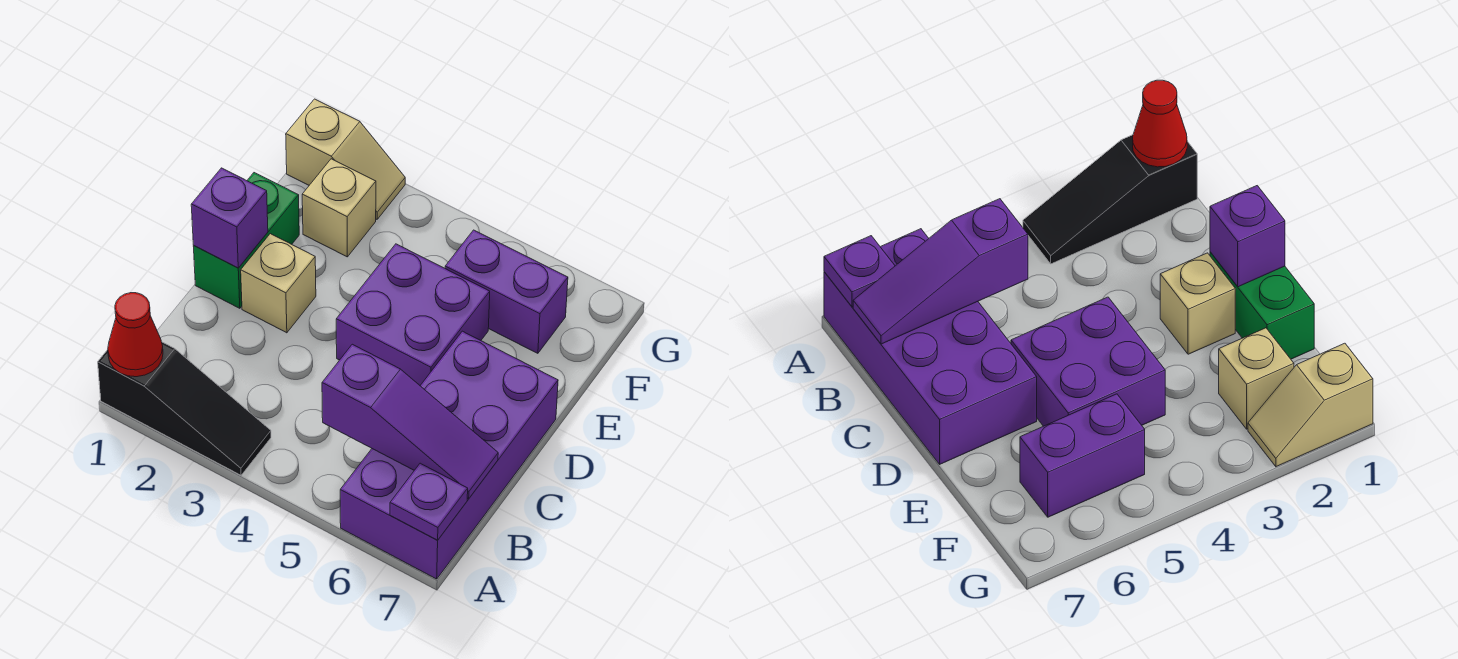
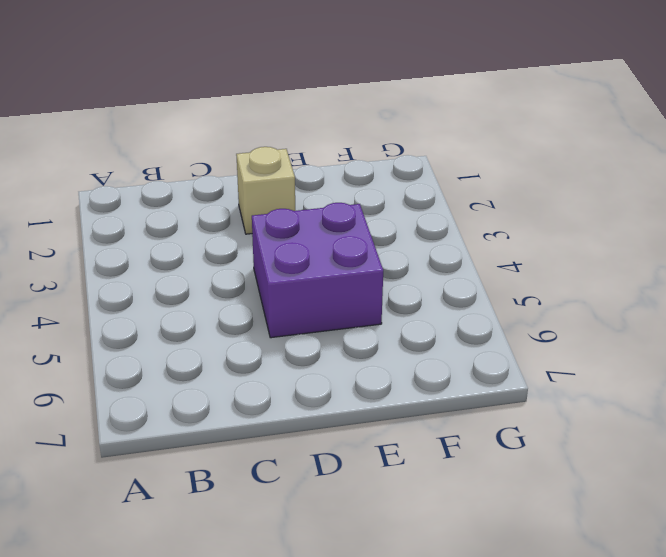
none -> black slope A1:A3 level 1 top 1
none -> purple brick A6:D7 level 1
none -> green brick D1:E1 level 1

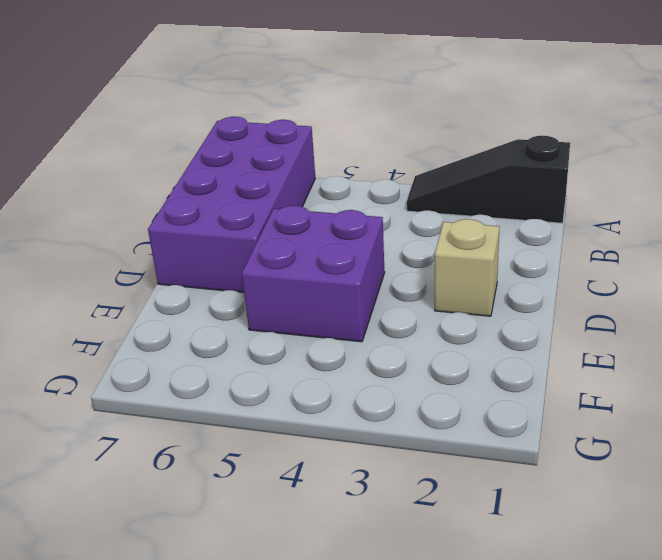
none -> green brick D1:E1 level 1
none -> tan brick F2 level 1
none -> purple brick F5:F6 level 1

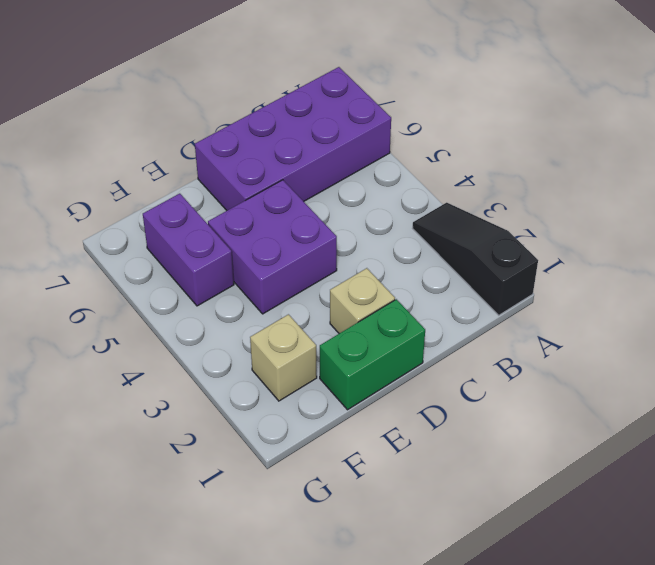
none -> tan slope G1:G2 level 1 top 1
none -> red cone A1 level 2
none -> purple plate A7 level 2

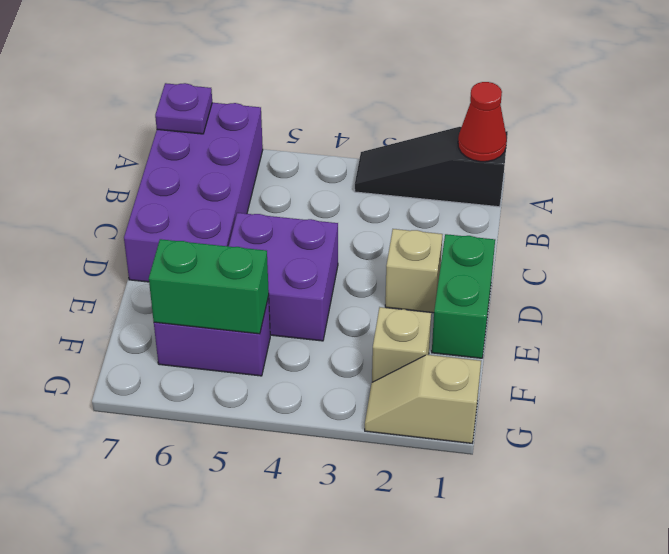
green brick F5:F6 level 2 -> none
none -> purple slope B5:B7 level 2 top 5
none -> purple brick D1 level 2

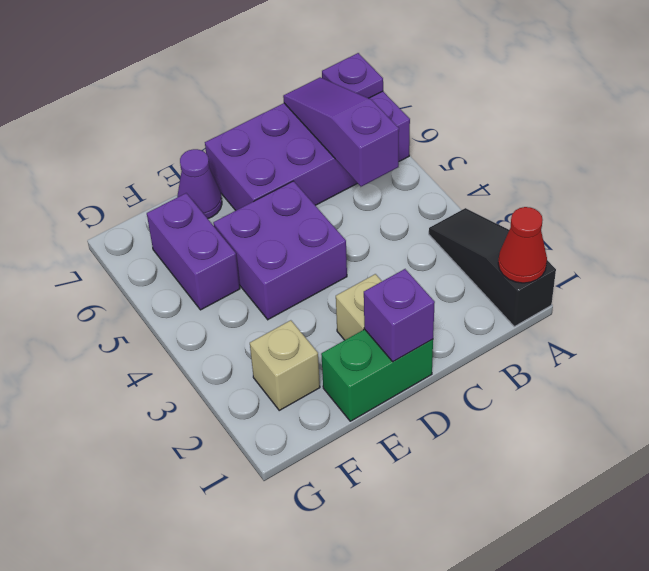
purple cone E7 level 1 -> none
none -> tan slope G1:G2 level 1 top 1

